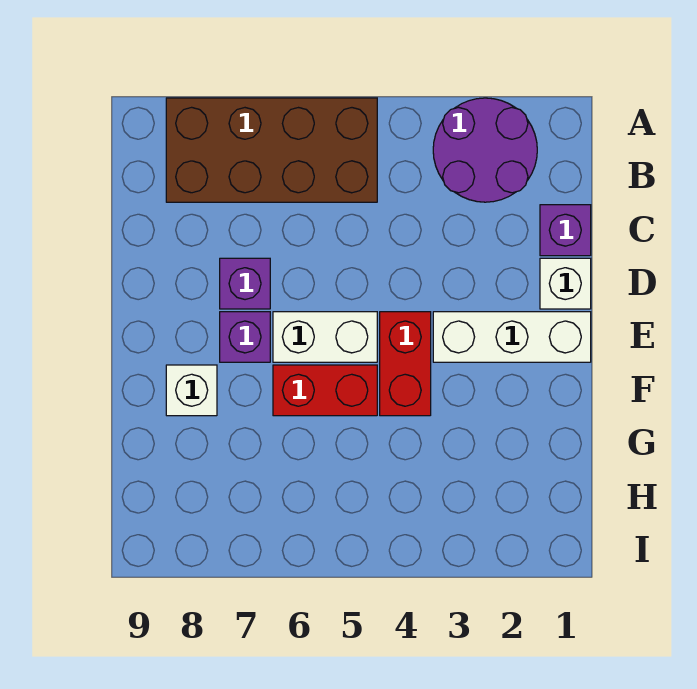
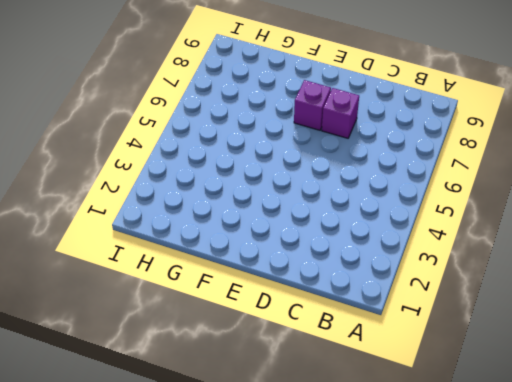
none -> purple round brick A2:B3 level 1
none -> brown brick A5:B8 level 1

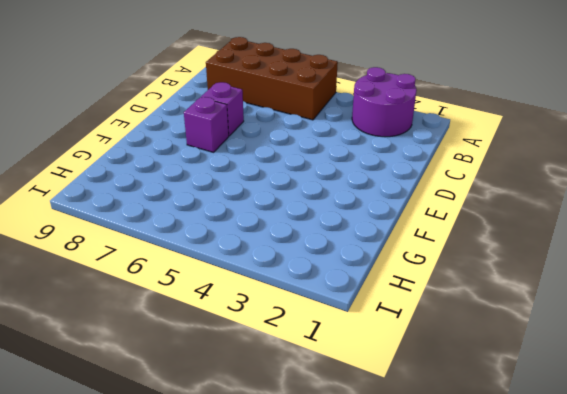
none -> purple brick C1 level 1
none -> white brick D1 level 1

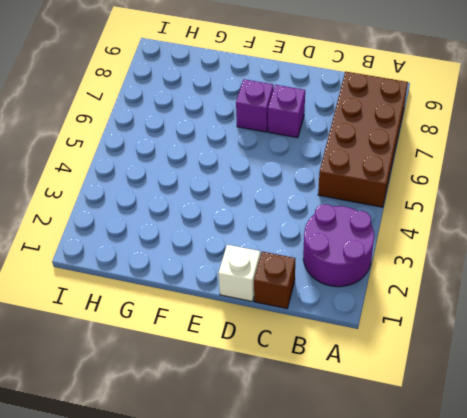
brown brick C1 level 1 -> purple brick C1 level 1
none -> white brick E1:E3 level 1
none -> red brick E4:F4 level 1

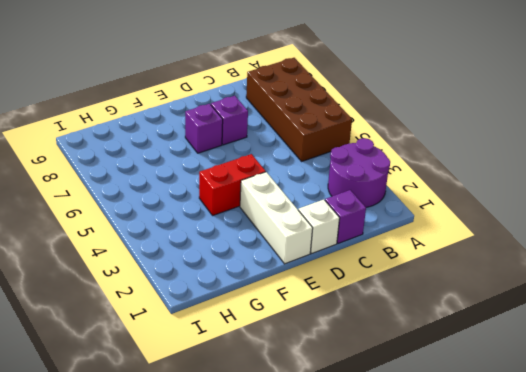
none -> white brick E5:E6 level 1
none -> red brick F5:F6 level 1

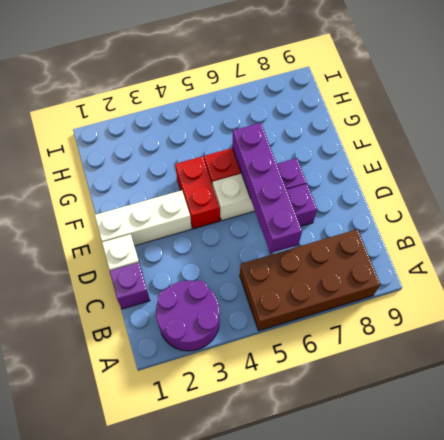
purple brick C6:F6 level 2 -> none
none -> white brick F8 level 1

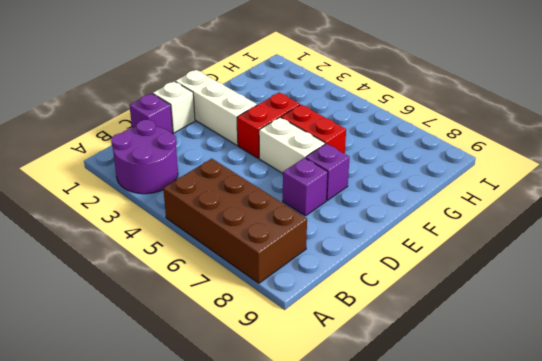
none -> white brick F8 level 1

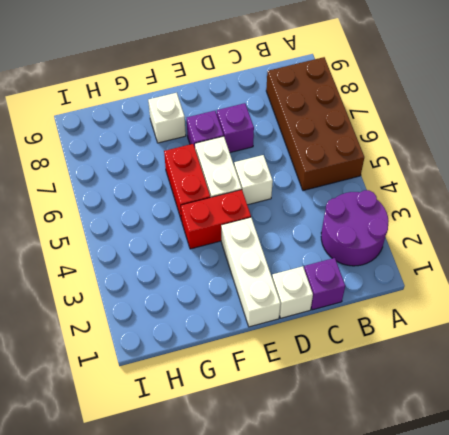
white brick D5 level 1 -> none

